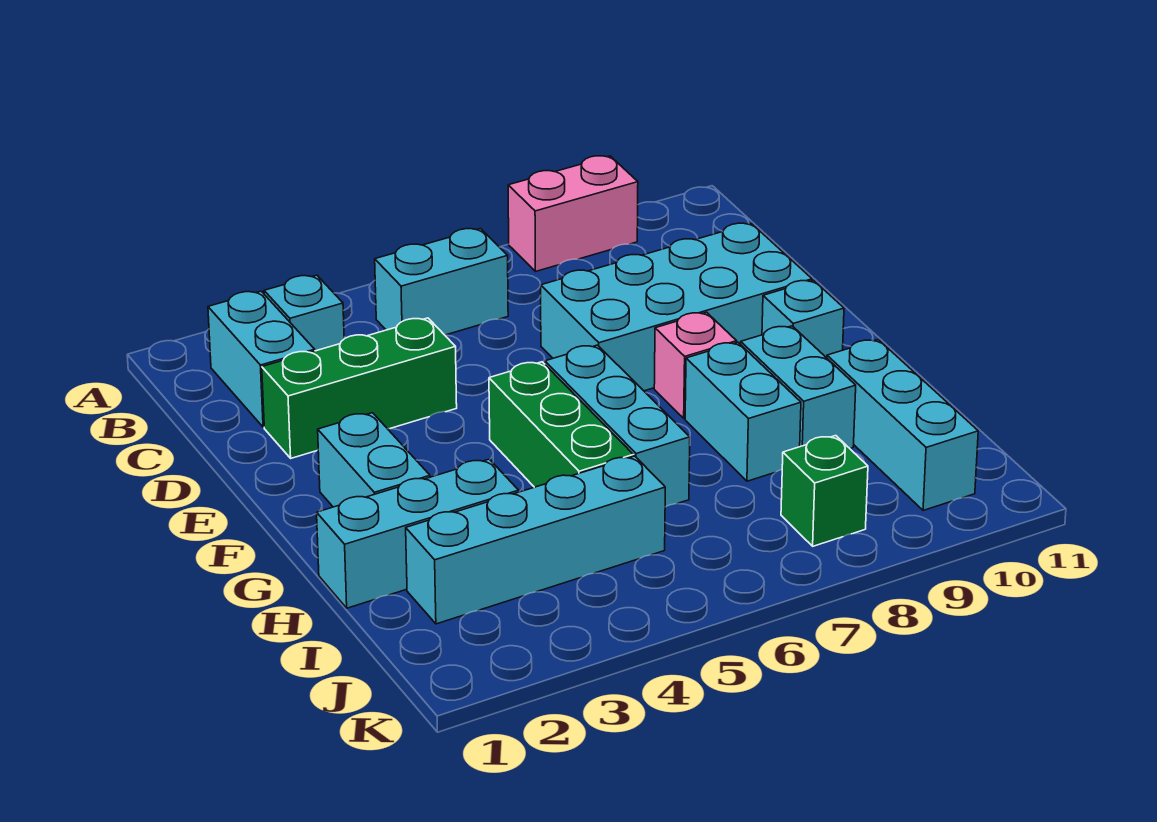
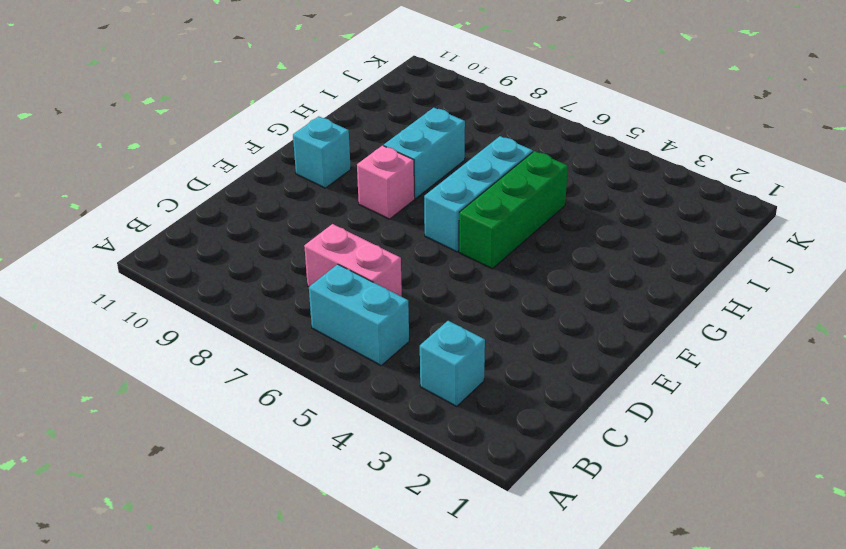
pink brick C6:C7 level 1 -> pink brick A8:A9 level 1
none -> cyan brick B2:C2 level 1
none -> green brick D2:D4 level 1
none -> cyan brick D7:E10 level 1

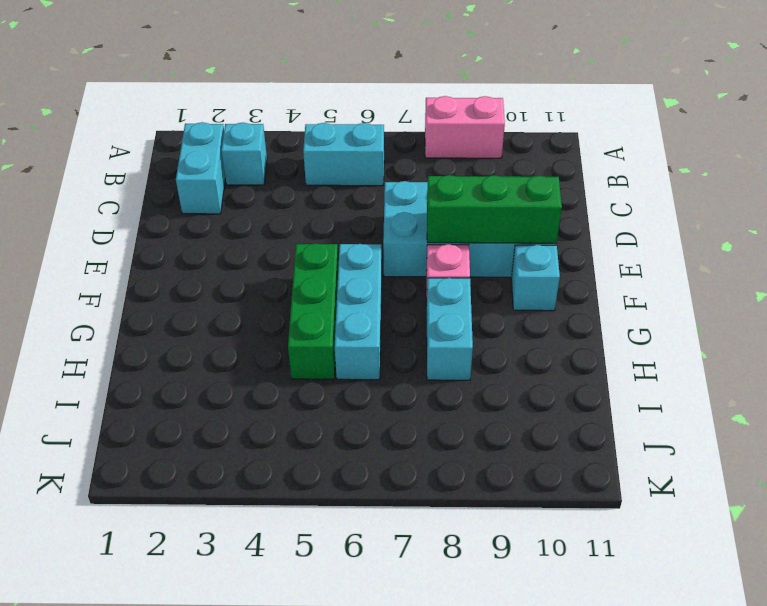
green brick E8:E10 level 2 -> green brick D2:D4 level 1
none -> cyan brick F2:G2 level 1
none -> cyan brick G9:H9 level 1
none -> cyan brick H1:H3 level 1

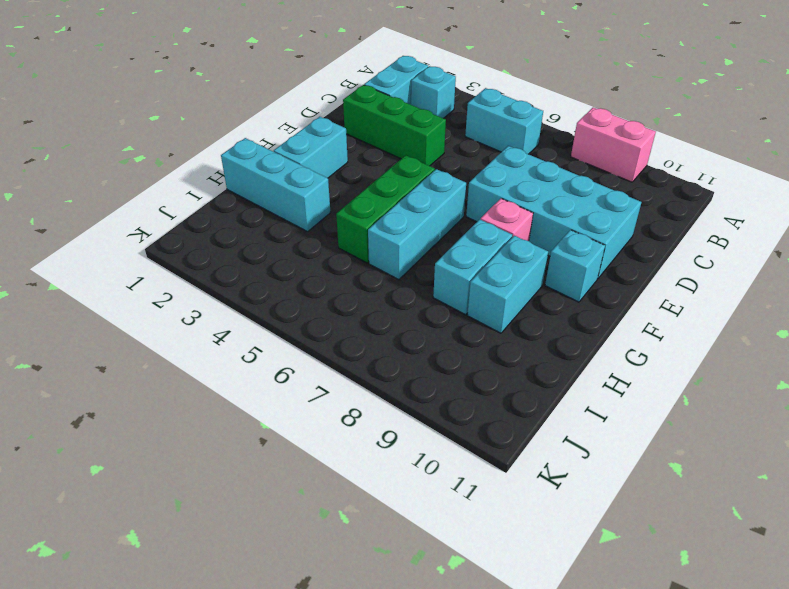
none -> cyan brick H10:J10 level 1
none -> cyan brick I2:I5 level 1
none -> green brick J8 level 1

